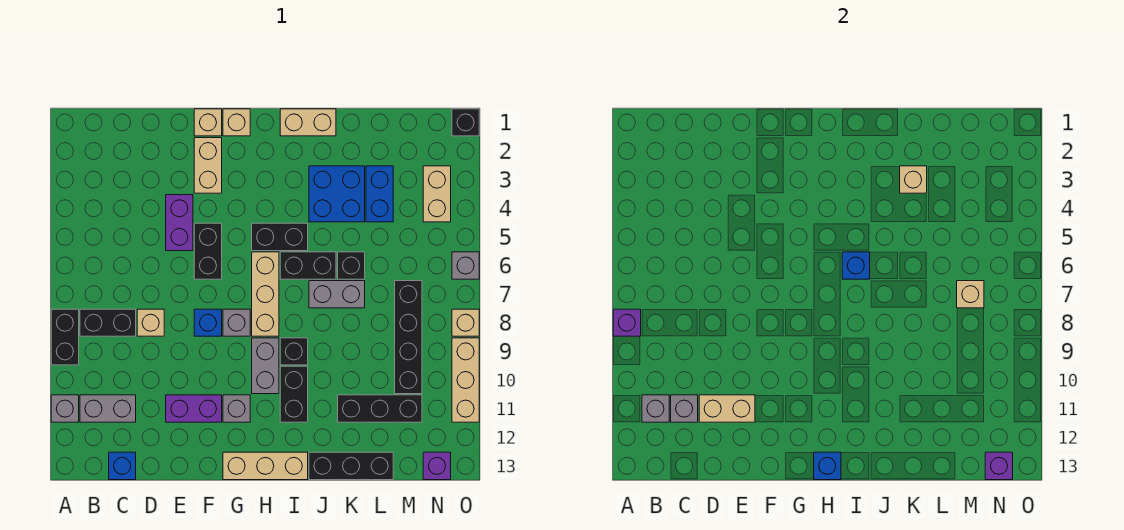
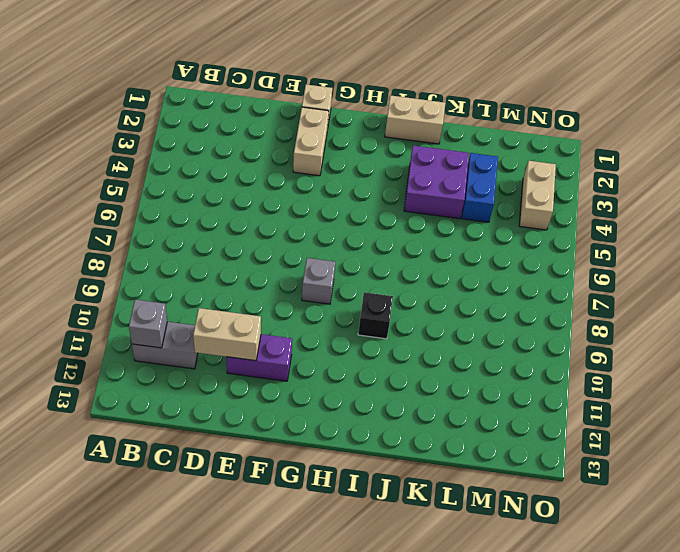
purple brick J3:K4 level 1 -> blue brick J3:K4 level 1
none -> black brick A8:A9 level 1
none -> grey brick A11 level 1
none -> black brick B8:C8 level 1
none -> blue brick C13 level 1

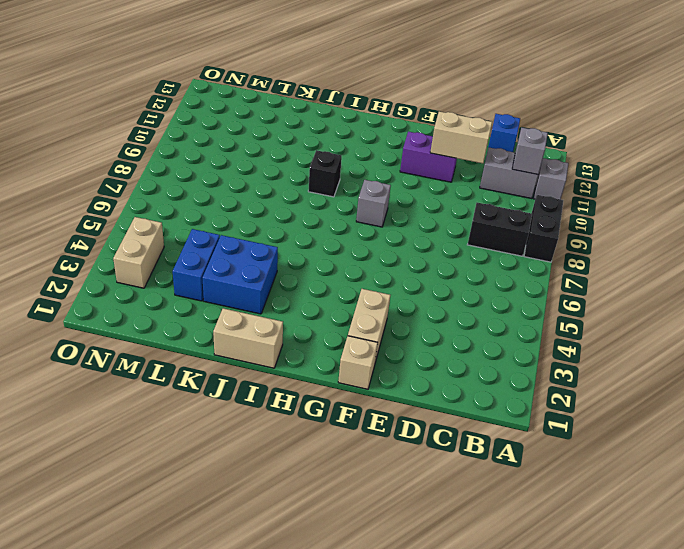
none -> tan brick D8 level 1
none -> purple brick E4:E5 level 1
none -> black brick F5:F6 level 1
none -> blue brick F8 level 1

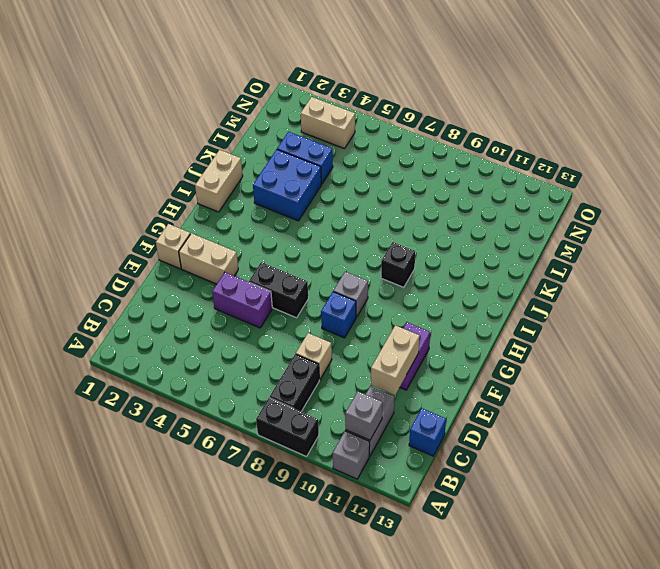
none -> tan brick G1 level 1
none -> grey brick G11 level 1
none -> tan brick G13:I13 level 1
none -> black brick H5:I5 level 1

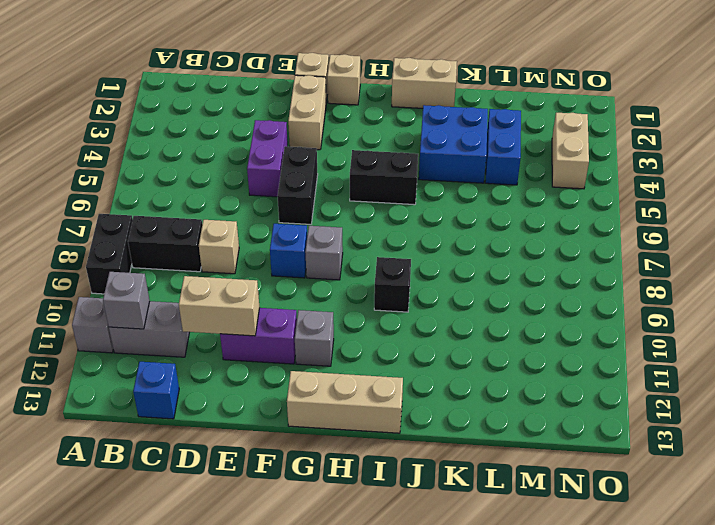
none -> tan brick H6:H8 level 1
none -> grey brick H9:H10 level 1
none -> black brick I6:J6 level 1
none -> black brick I10:I11 level 1

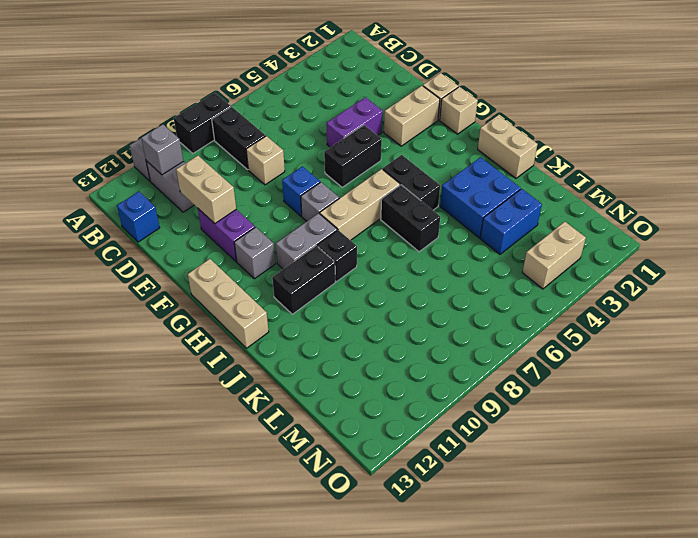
none -> grey brick J7:K7 level 1
none -> black brick J13:L13 level 1
none -> black brick K6 level 1
none -> black brick K11:M11 level 1

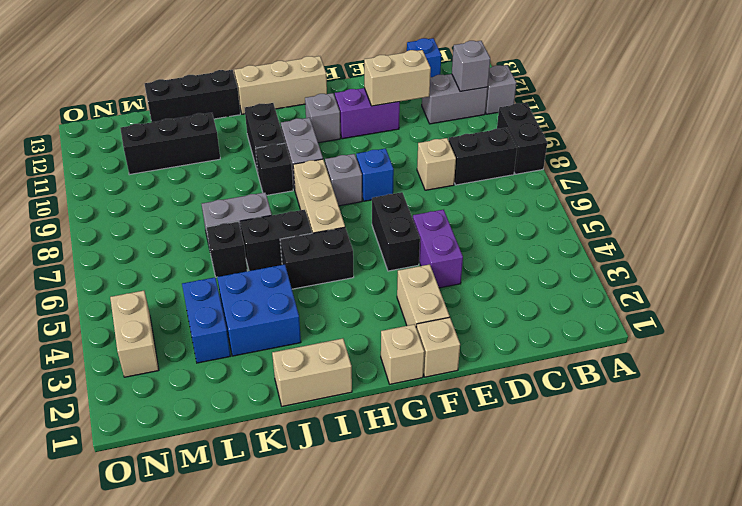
none -> black brick M7:M10 level 1
none -> purple brick N13 level 1
none -> black brick O1 level 1
none -> grey brick O6 level 1

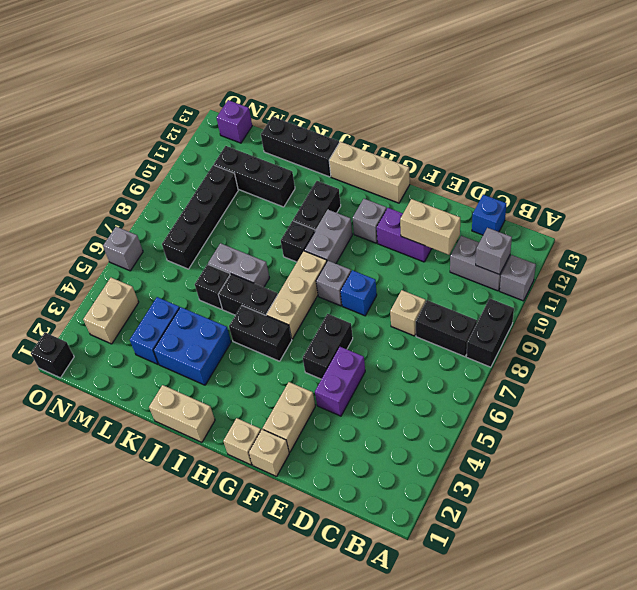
none -> tan brick O8 level 1
none -> tan brick O9:O11 level 1
none -> purple brick A8 level 2
none -> grey brick C11 level 2

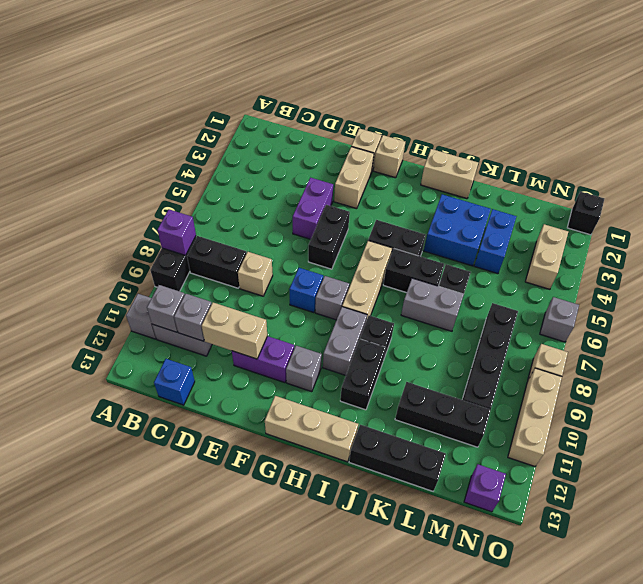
none -> blue brick H13 level 2
none -> blue brick I6 level 2
none -> tan brick K3 level 2
none -> tan brick M7 level 2

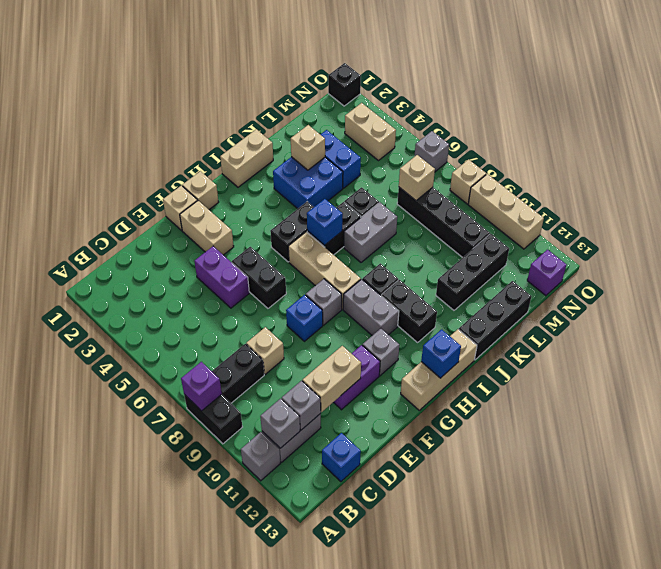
none -> purple brick N13 level 2

